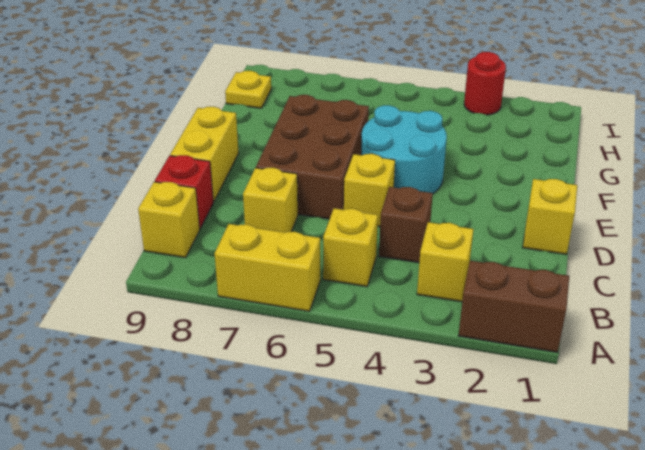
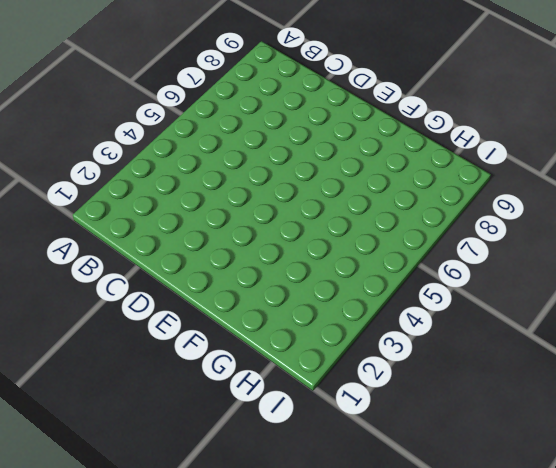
none -> brown brick A1:A2 level 1
none -> yellow brick A6:A7 level 1
none -> yellow brick B3 level 1

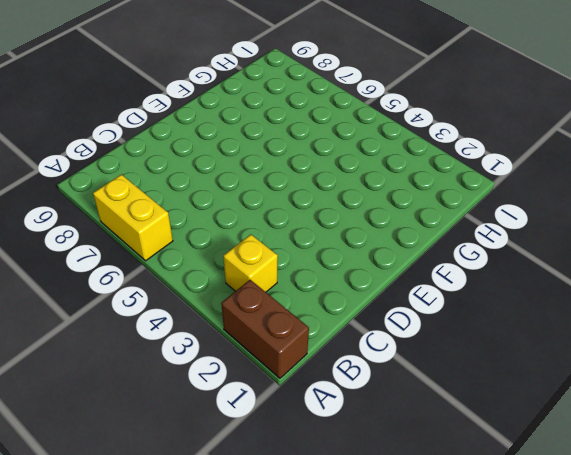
none -> yellow brick B5 level 1
none -> yellow brick B9 level 1
none -> brown brick C4 level 1

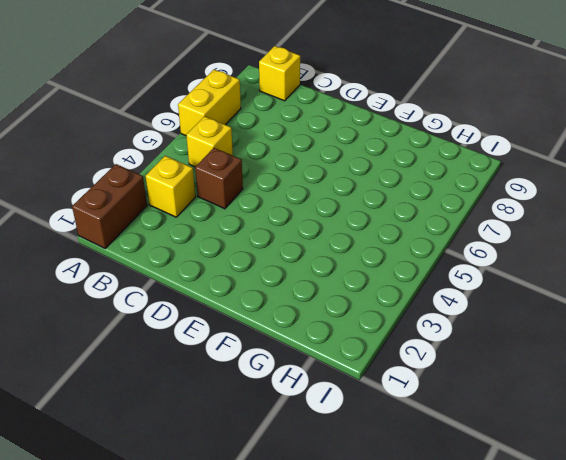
none -> yellow brick C7 level 1
none -> red brick C9 level 1
none -> yellow brick D1 level 1

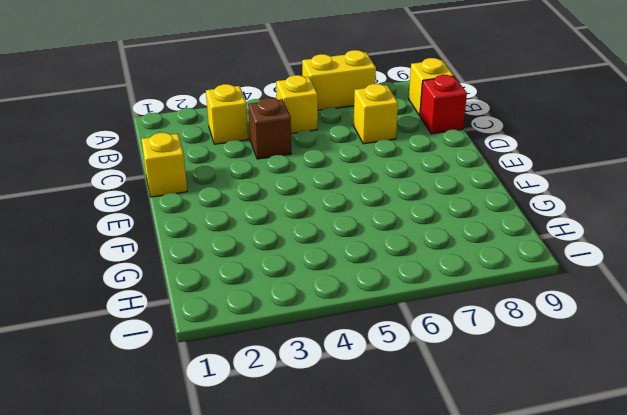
none -> brown brick A1:A2 level 1
none -> yellow brick D5 level 1
none -> brown brick D6:F7 level 1

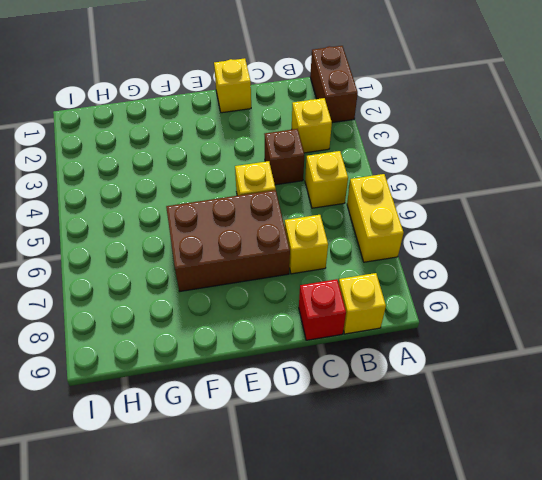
none -> yellow brick D9:E9 level 1
none -> cyan round brick E4:F5 level 1
none -> yellow plate H9 level 1

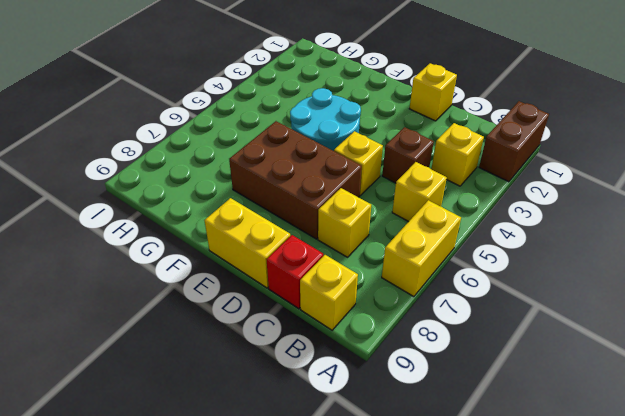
none -> yellow plate H9 level 1
none -> red round brick I3 level 1

